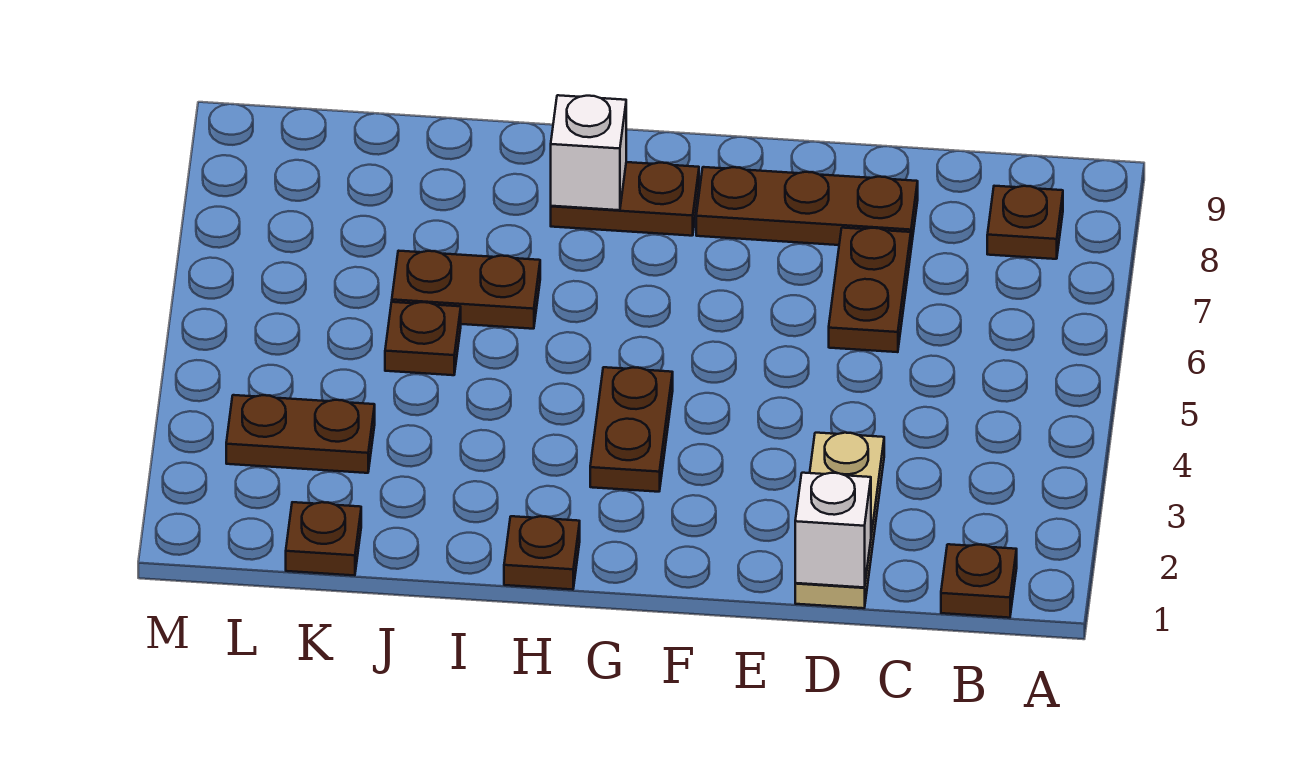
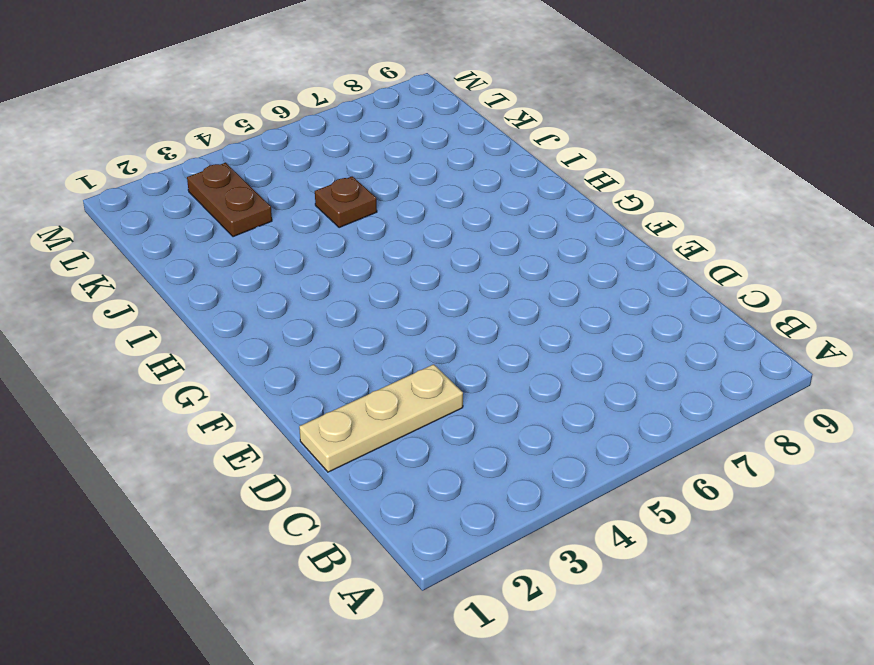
none -> brown plate B1 level 1
none -> brown plate B8 level 1
none -> brown plate D6:D7 level 1

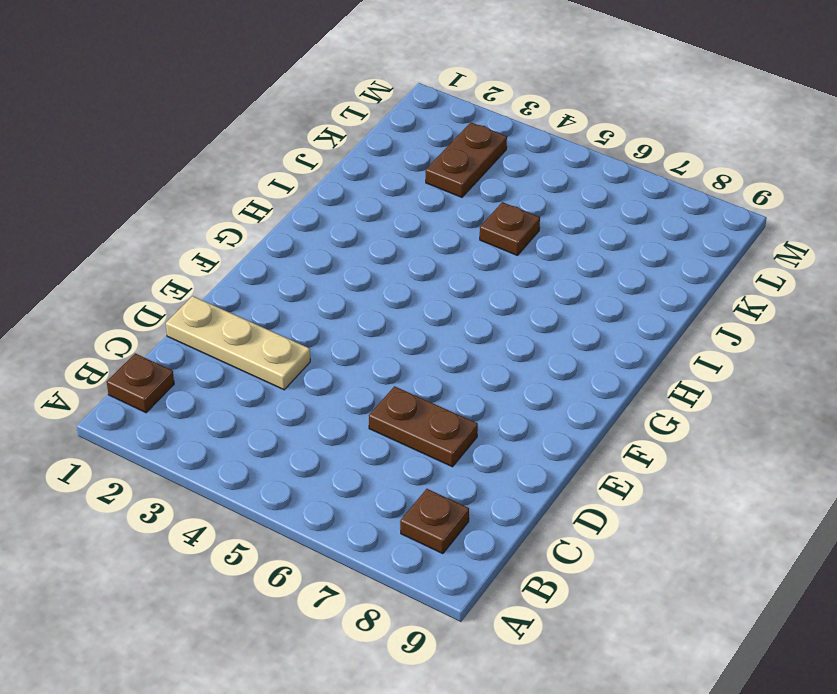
none -> brown plate D8:F8 level 1
none -> brown plate G3:G4 level 1
none -> brown plate G8:H8 level 1

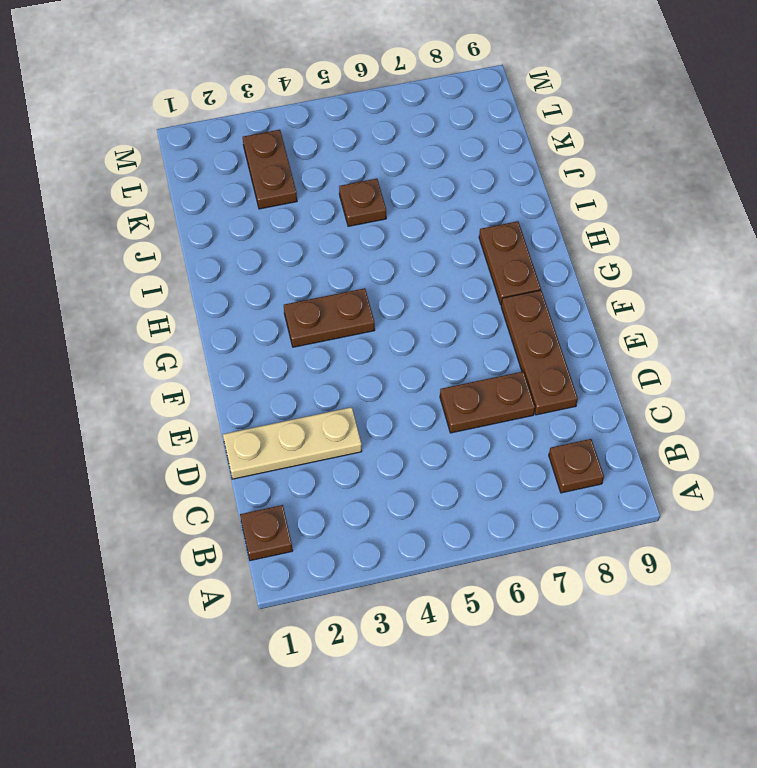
none -> brown plate H1 level 1
none -> brown plate I6:J6 level 1
none -> brown plate K1 level 1

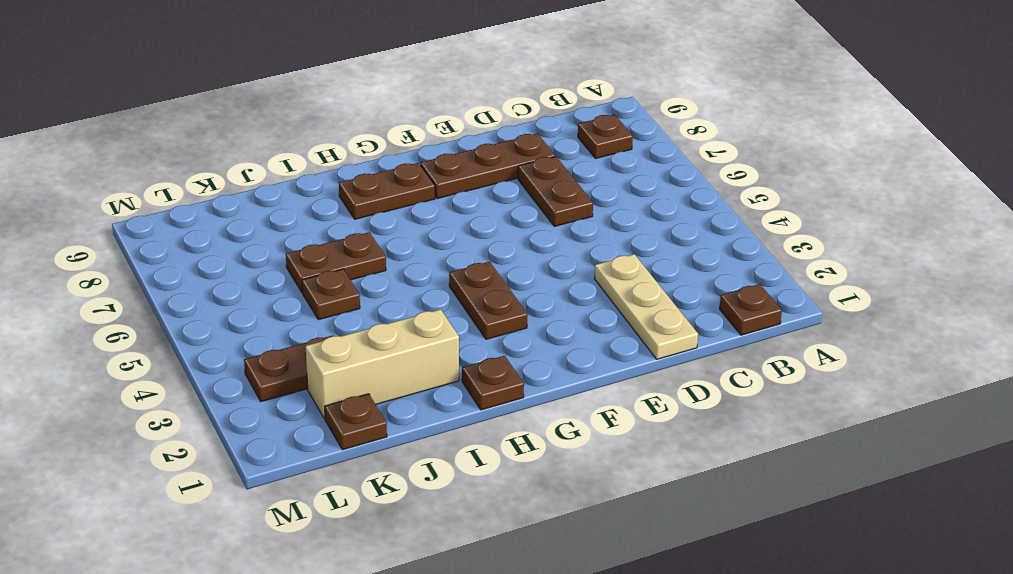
tan brick I2:K2 level 1 -> none
none -> white brick D1 level 2
none -> white brick H8 level 2

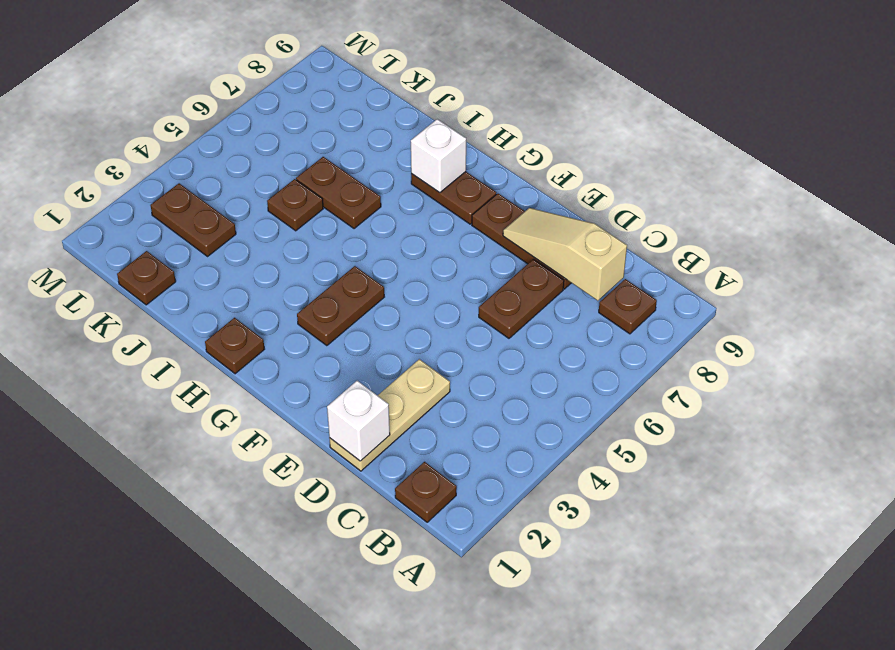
tan slope C8:E8 level 2 top C -> none

